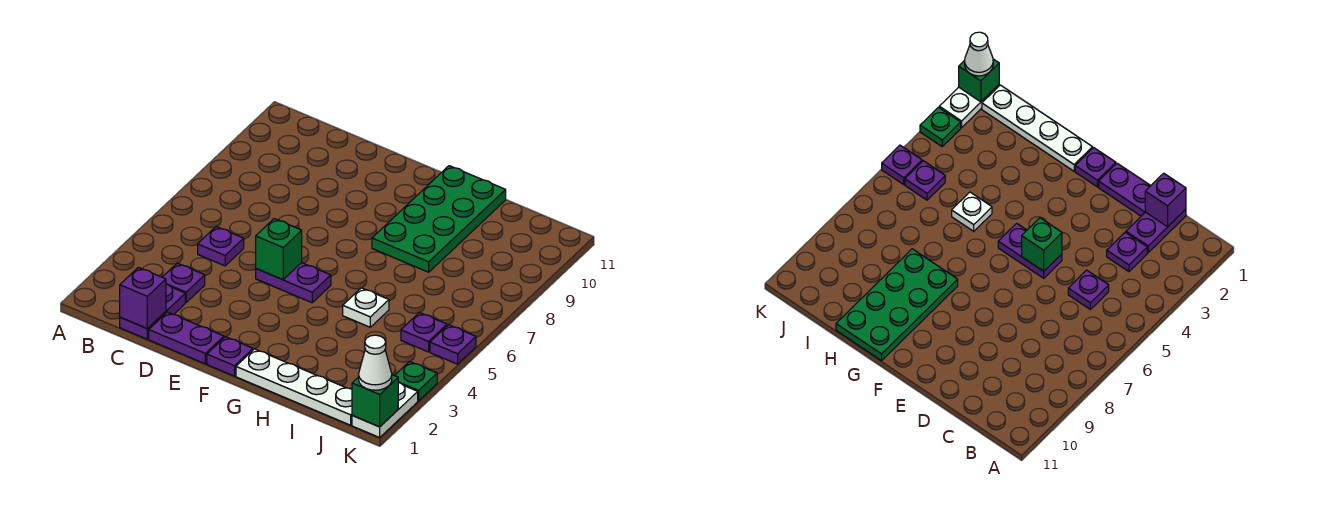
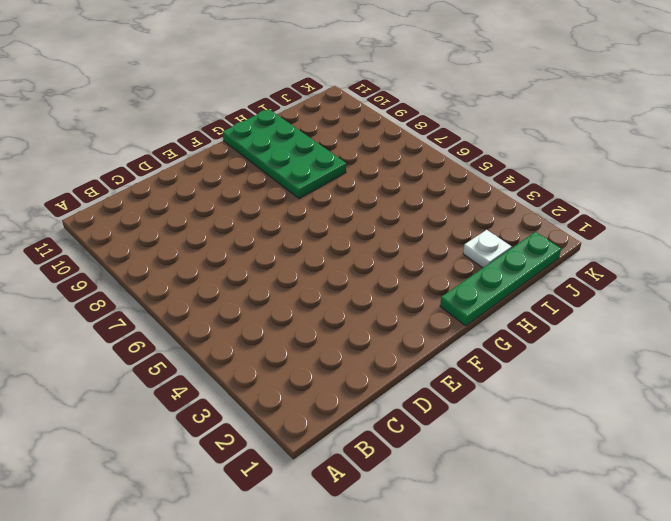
green plate G1:J1 level 1 -> white plate G1:J1 level 1
white plate I2 level 1 -> white plate H5 level 1
none -> purple plate C1:C2 level 1
none -> purple plate C3 level 1
none -> purple plate C5 level 1

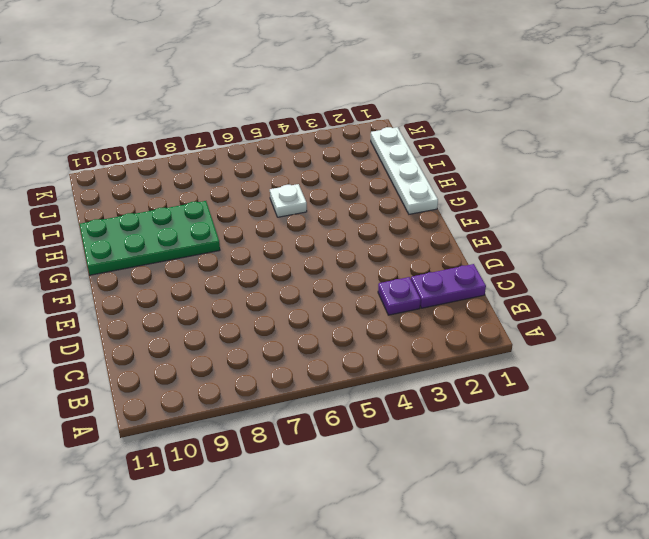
none -> purple plate C5 level 1
none -> purple plate D1:E1 level 1
none -> purple plate E5:F5 level 1

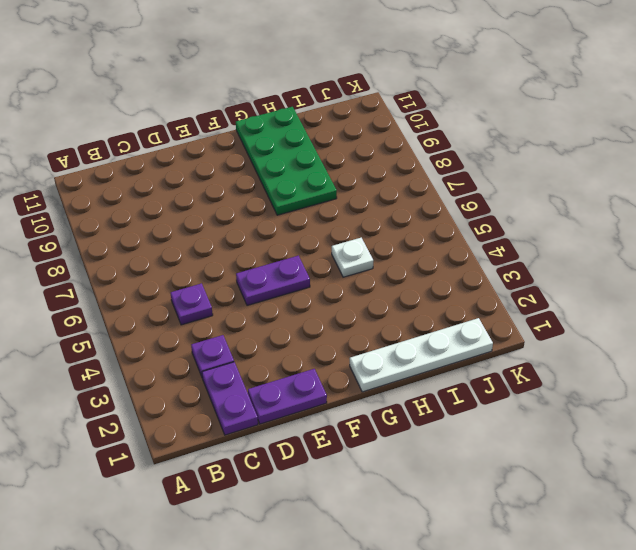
none -> purple plate F1 level 1
none -> purple plate J5 level 1
none -> white plate K1:K2 level 1

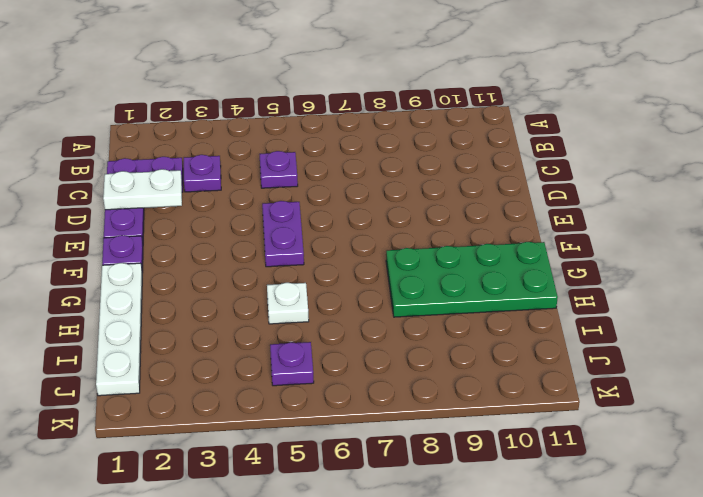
white plate D1:D2 level 2 -> white plate K1:K2 level 1
none -> green plate K3 level 1
none -> purple plate K5 level 1
none -> purple brick C1 level 2

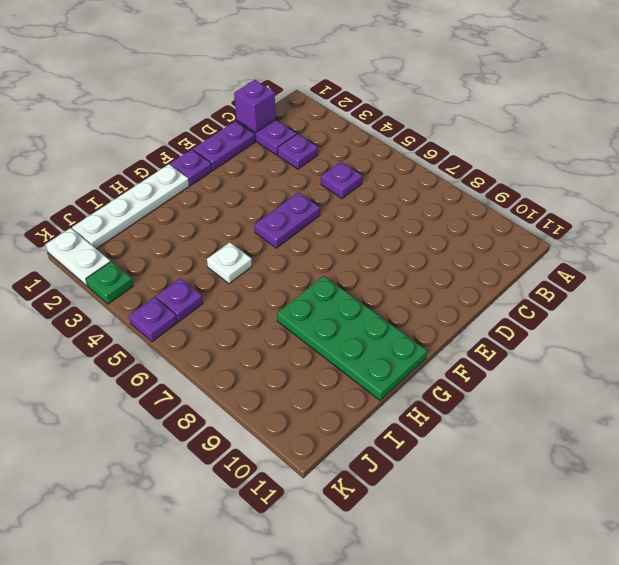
none -> green brick E5 level 2
none -> green brick K1 level 2
none -> white cone K1 level 3

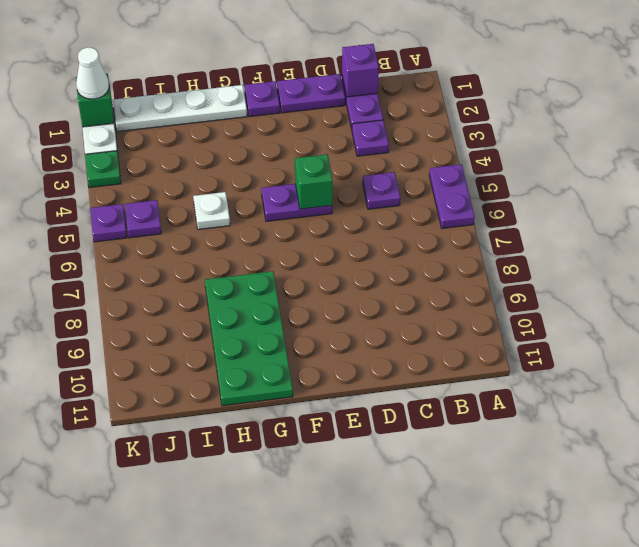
purple plate A5:A6 level 1 -> none

